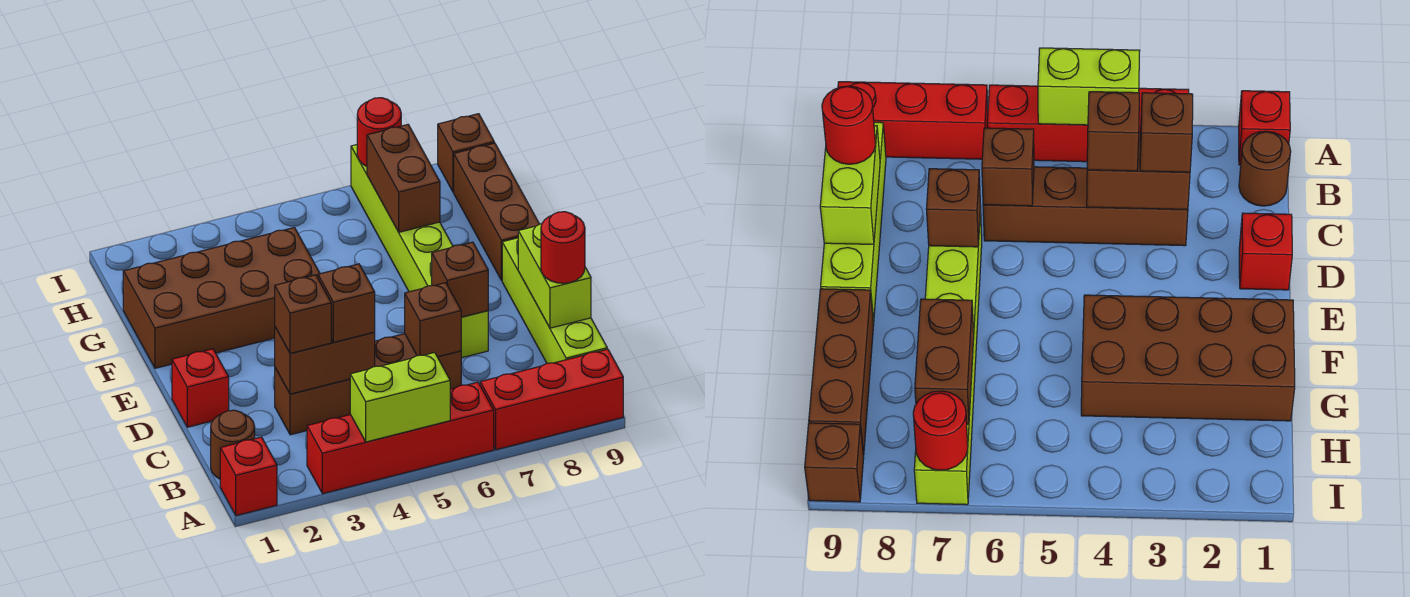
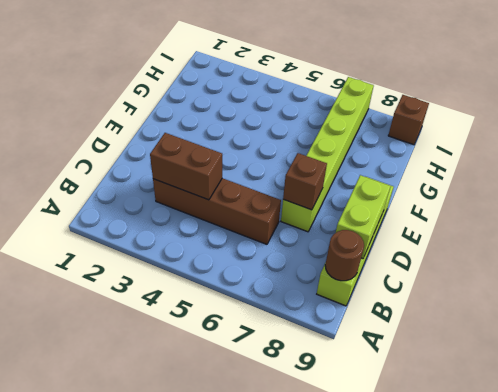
brown round brick B9 level 2 -> brown round brick B1 level 1
none -> red brick A1 level 1
none -> red brick A3:A6 level 1
none -> red brick A7:A9 level 1

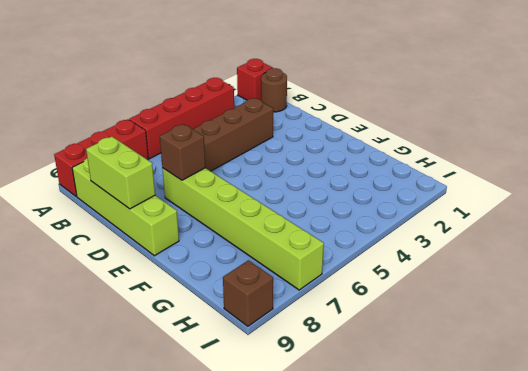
none -> red brick D1 level 1
none -> brown brick F1:G4 level 1
none -> brown brick F9:H9 level 1

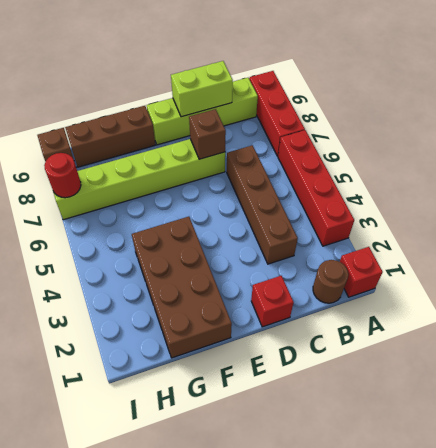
none -> lime brick A4:A5 level 2
none -> brown brick C3:C4 level 2
none -> brown brick C6 level 2

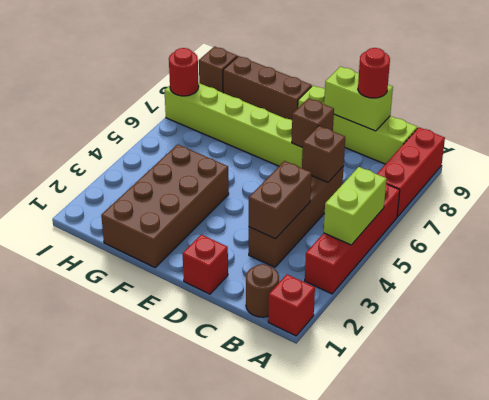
none -> brown brick G7:H7 level 2
none -> brown brick C3 level 3
none -> brown brick C4 level 3

